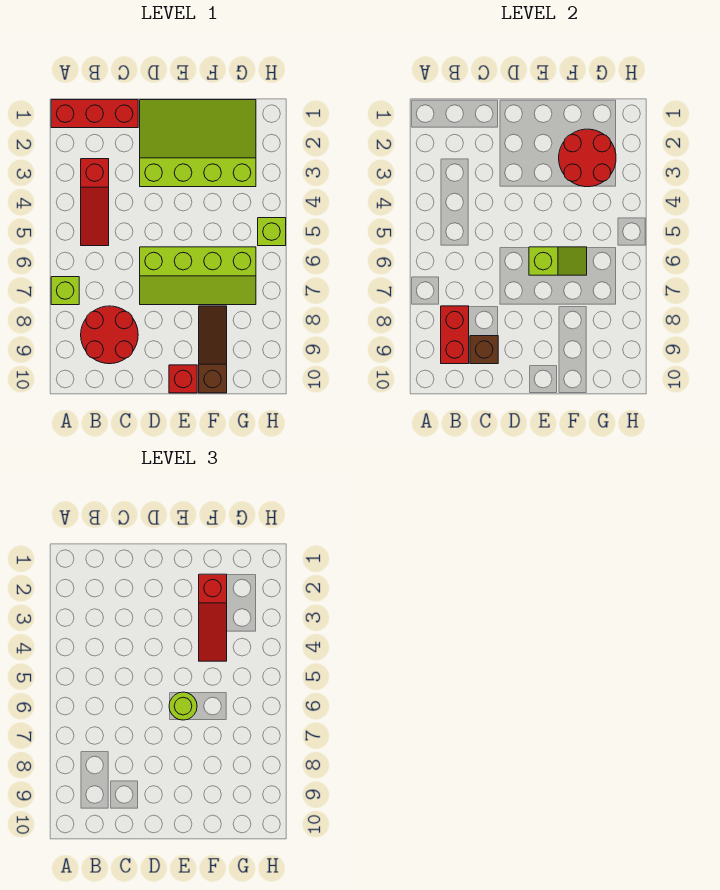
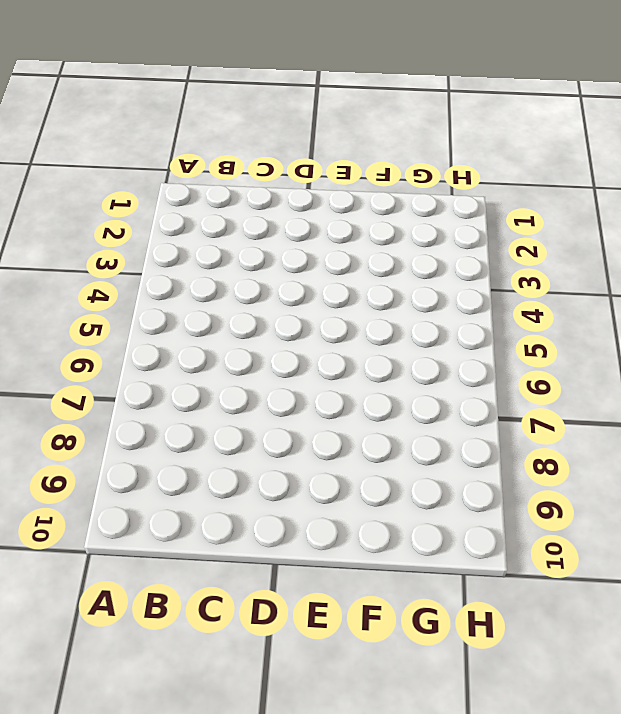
none -> red brick A1:C1 level 1
none -> lime brick A7 level 1
none -> red slope B3:B5 level 1 top 3

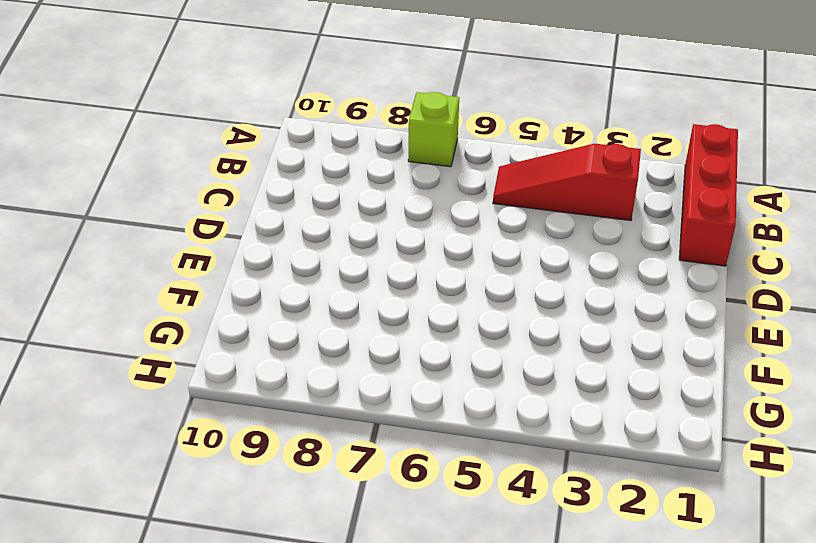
none -> red round brick B8:C9 level 1
none -> lime slope D1:G3 level 1 top 3
none -> lime slope D6:G7 level 1 top 6

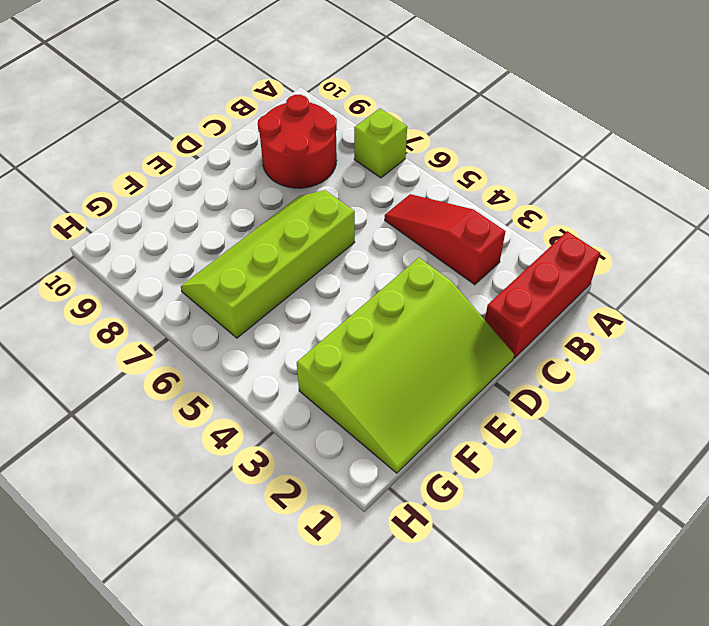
none -> red brick E10 level 1
none -> brown slope F8:F10 level 1 top 10
none -> lime brick H5 level 1

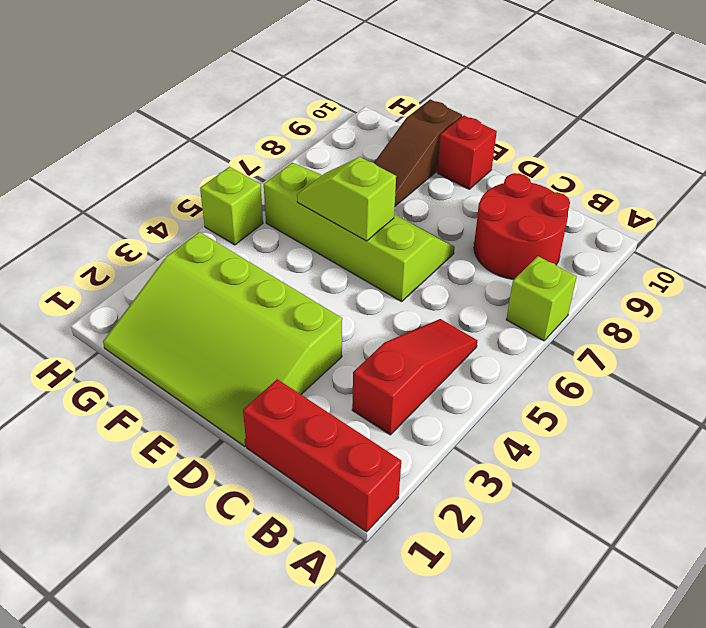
none -> red brick B8:B9 level 2
none -> brown brick C9 level 2
none -> red round brick F2:G3 level 2

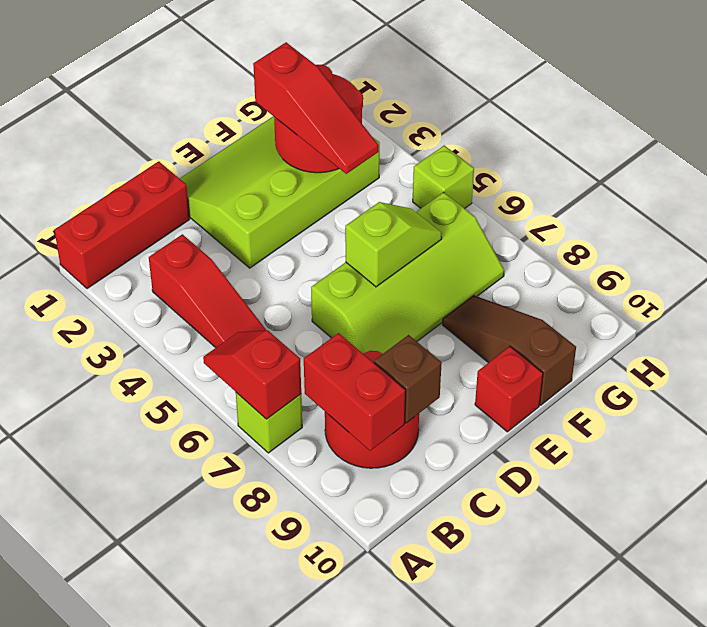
red slope A6:A7 level 2 top 7 -> none
none -> lime round brick E6 level 3

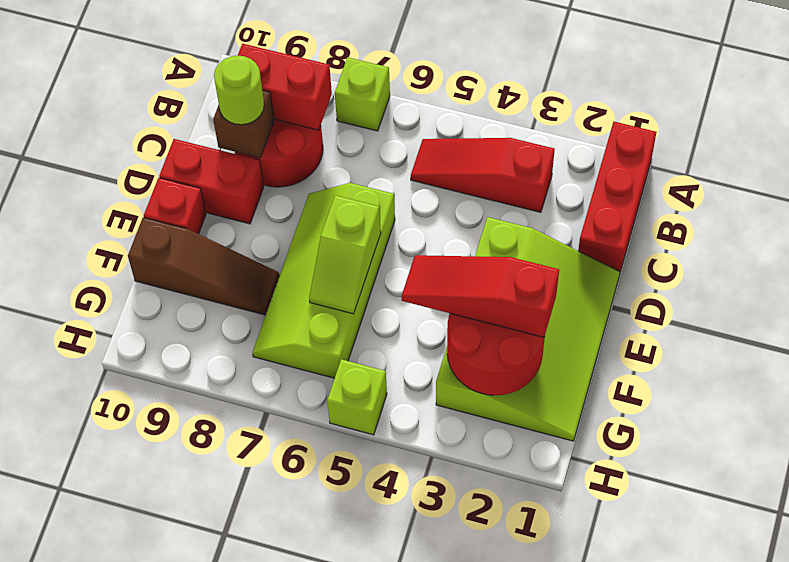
lime round brick C9 level 3 -> lime round brick E6 level 3
red brick D9:D10 level 1 -> none

